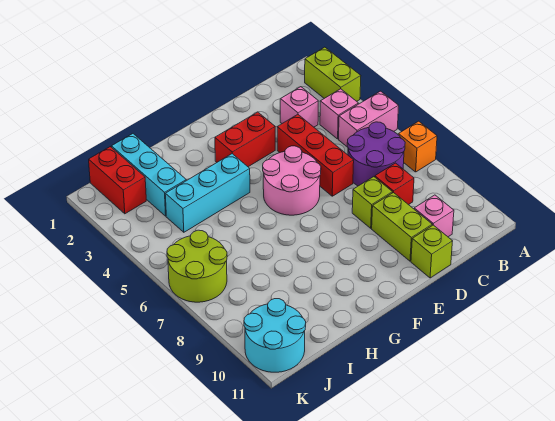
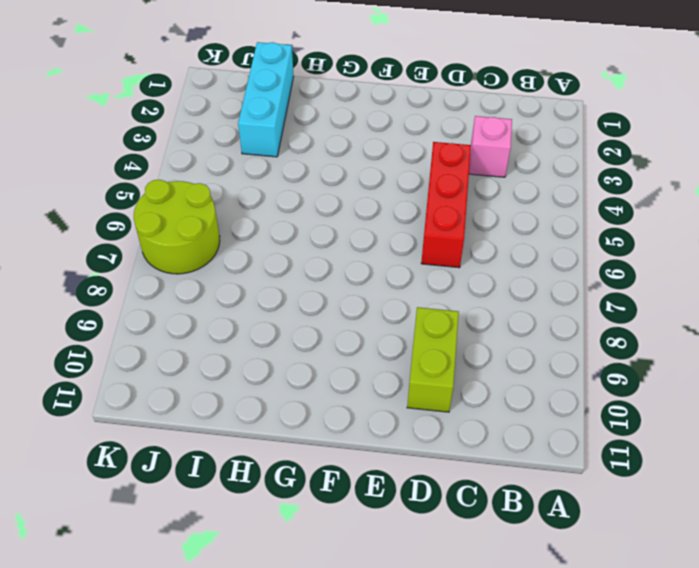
none -> lime brick A2:A3 level 1
none -> pink brick A5:B5 level 1
none -> orange brick A7 level 1

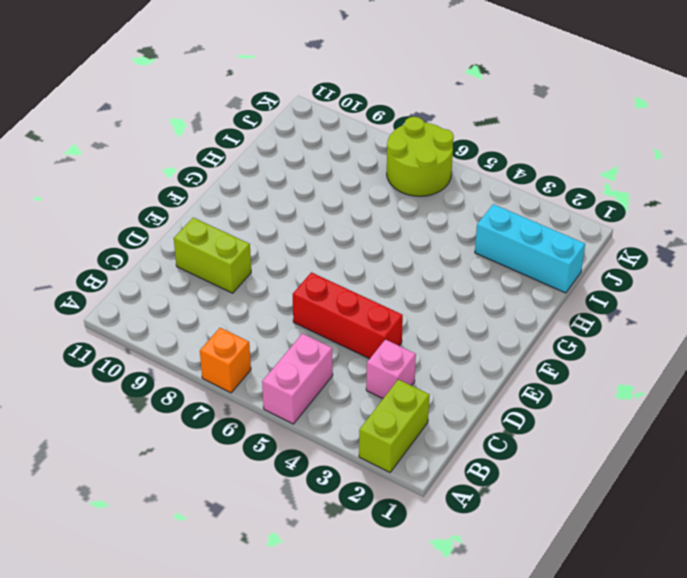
lime brick A2:B2 level 1 -> lime brick A2:A3 level 1
none -> pink brick B4 level 1
none -> purple round brick B6:C7 level 1
none -> red brick C8 level 1

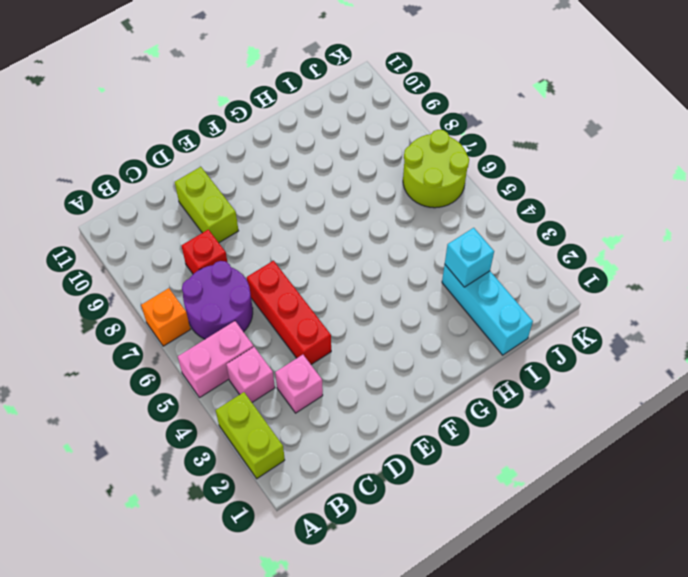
cyan brick I3 level 2 -> none
none -> pink brick C10 level 1
none -> lime brick D8 level 1
none -> lime brick D11 level 1

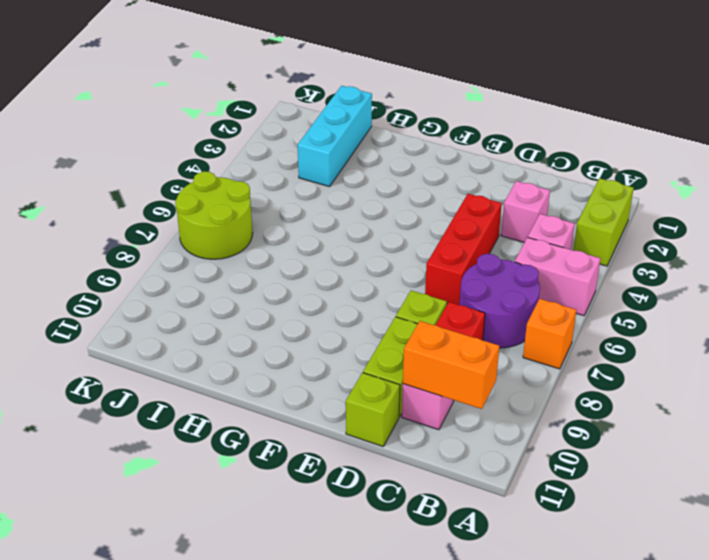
orange brick B10:C10 level 2 -> none
none -> red brick E3:F3 level 1
none -> pink round brick E5:F6 level 1
none -> cyan brick G4:I4 level 1

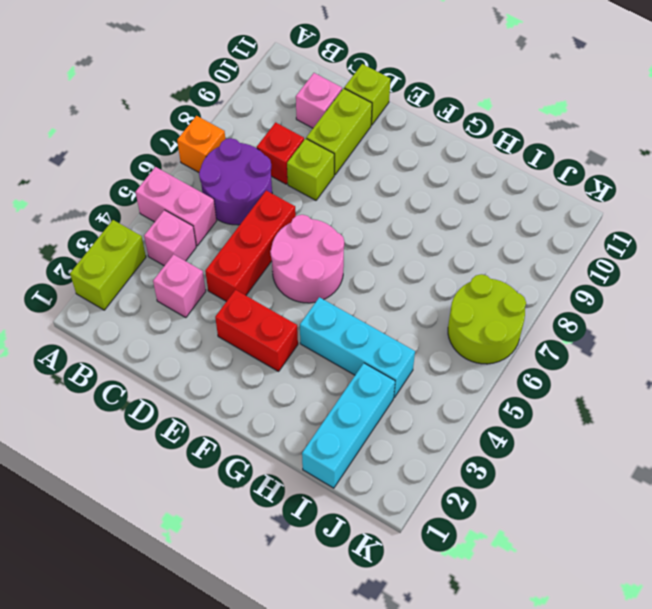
none -> red brick J1:J2 level 1
none -> cyan round brick J10:K11 level 1

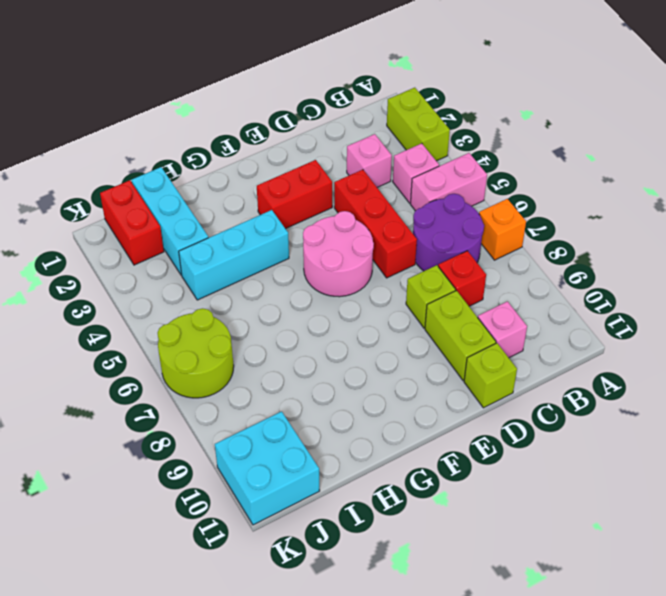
cyan brick J10:K11 level 1 -> cyan round brick J10:K11 level 1

